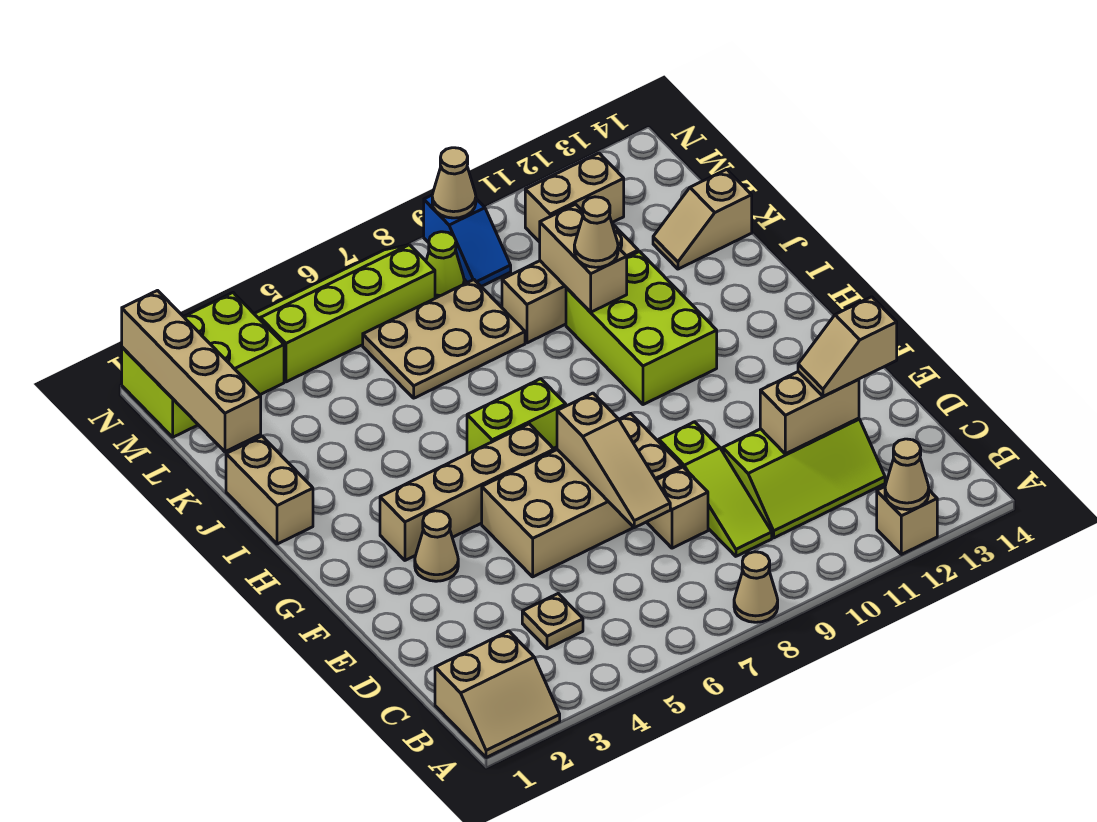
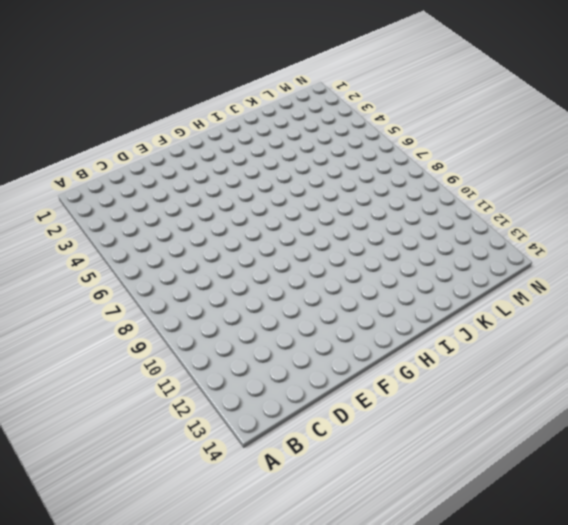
none -> tan slope A1:B2 level 1 top B
none -> tan cone A8 level 1
none -> tan brick A12 level 1

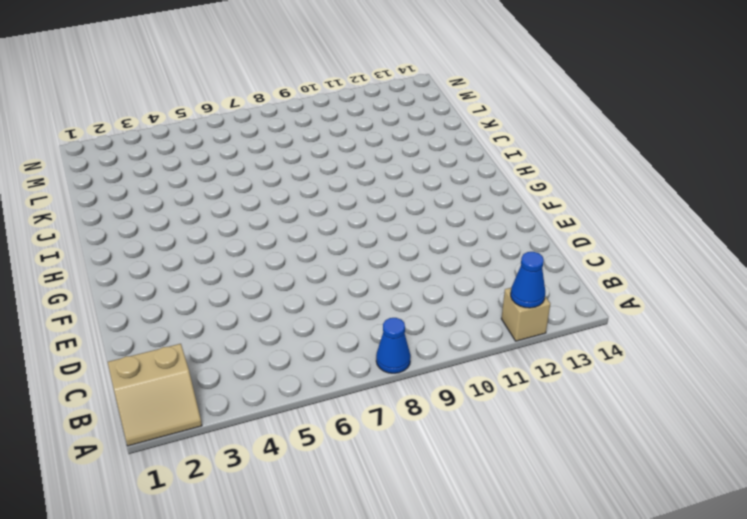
blue cone A8 level 1 -> tan cone A8 level 1
blue cone A12 level 2 -> tan cone A12 level 2
none -> tan plate C4 level 1
none -> lime slope C9:E9 level 1 top E
none -> lime slope C10:D12 level 1 top D

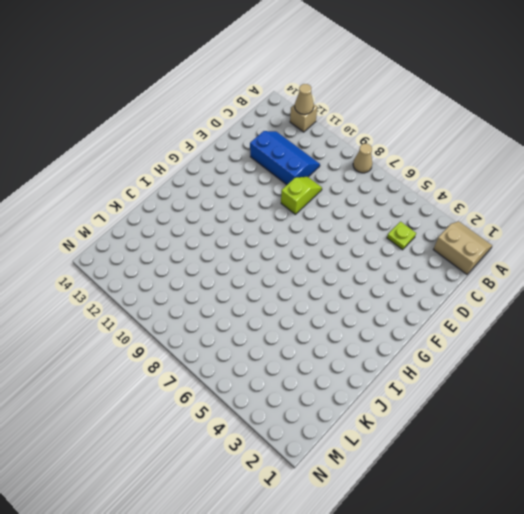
lime plate C4 level 1 -> tan plate C4 level 1
blue slope C10:D12 level 1 top D -> lime slope C10:D12 level 1 top D
lime slope D9:E9 level 1 top E -> lime slope C9:E9 level 1 top E
none -> tan brick D8 level 1
none -> tan brick E5:F8 level 1
none -> tan cone F3 level 1

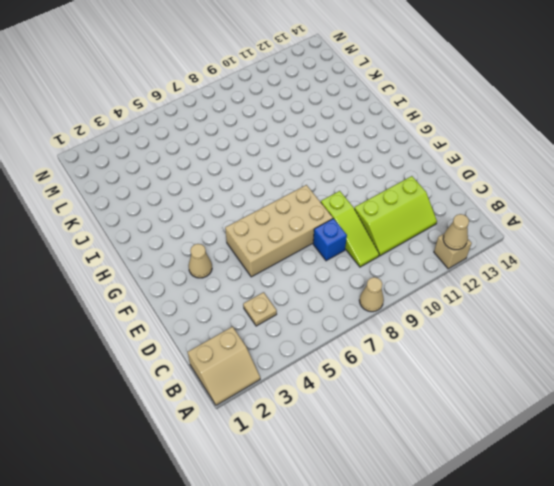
blue brick D8 level 1 -> tan brick D8 level 1
none -> tan brick G3:G6 level 1
none -> lime brick H6:H7 level 1
none -> lime brick H10:J11 level 1

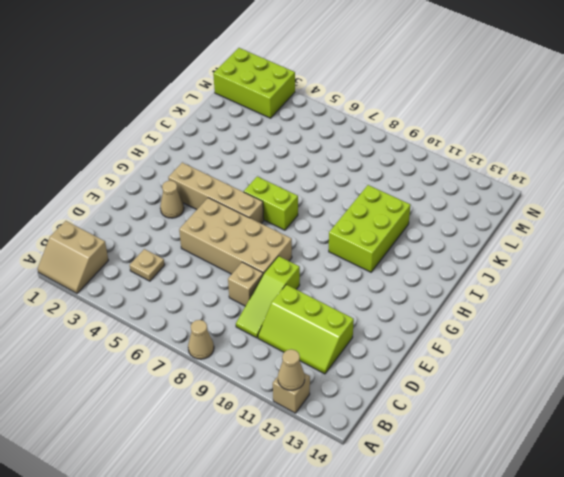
none -> tan brick I1:J1 level 1
none -> tan plate K6:L8 level 1
none -> tan brick K9:K11 level 1

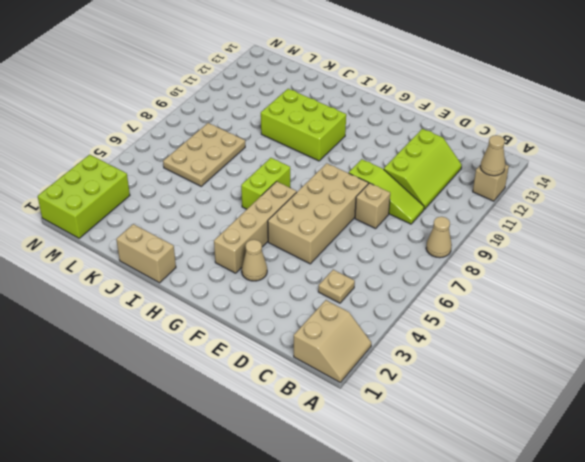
none -> tan brick K9:K11 level 1
none -> tan slope K13:K14 level 1 top 14
none -> lime slope M4:N7 level 1 top M

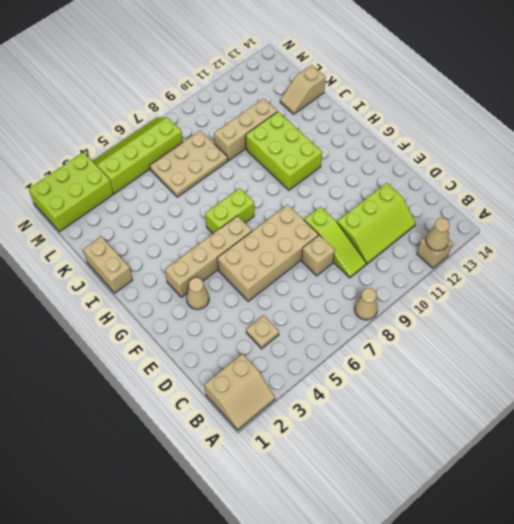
none -> lime cone M8 level 1
none -> blue slope M9:N9 level 1 top N
none -> tan brick M11:M12 level 1

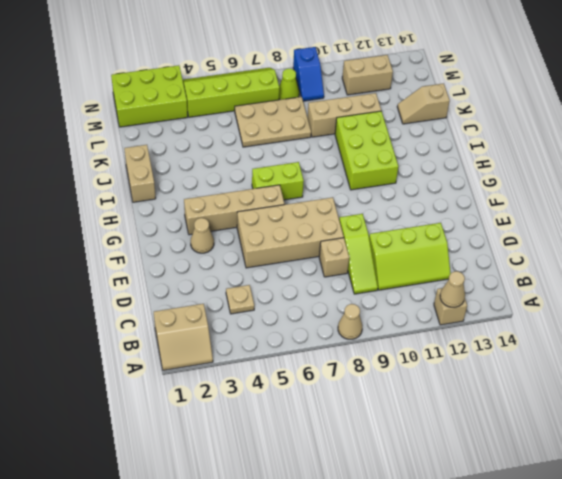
none -> tan slope D7:F7 level 2 top F
none -> tan brick D11:D12 level 2
none -> tan brick J10:K10 level 2

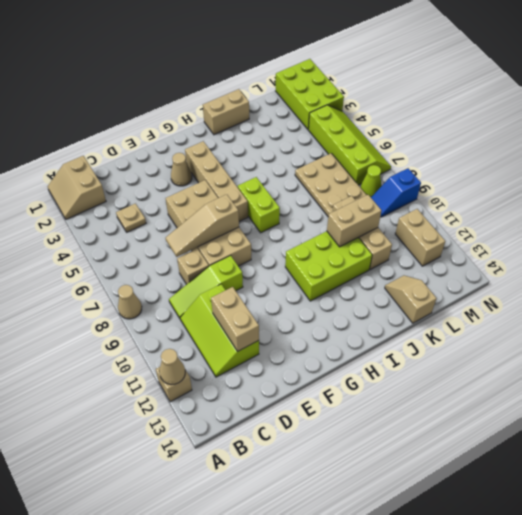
none -> tan brick K1:N1 level 2
none -> tan cone N9 level 2
none -> tan slope D12:D13 level 3 top 13

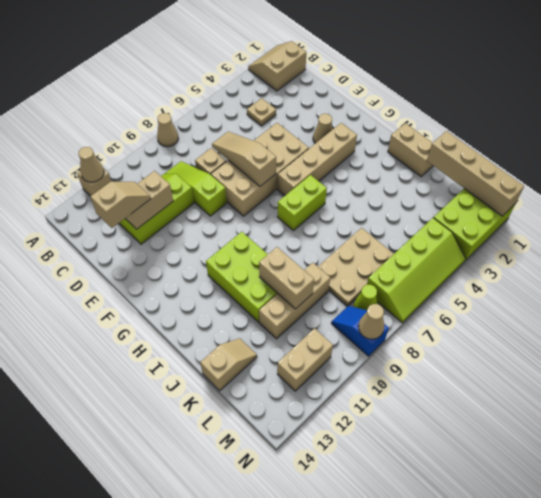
none -> tan cone J10 level 3

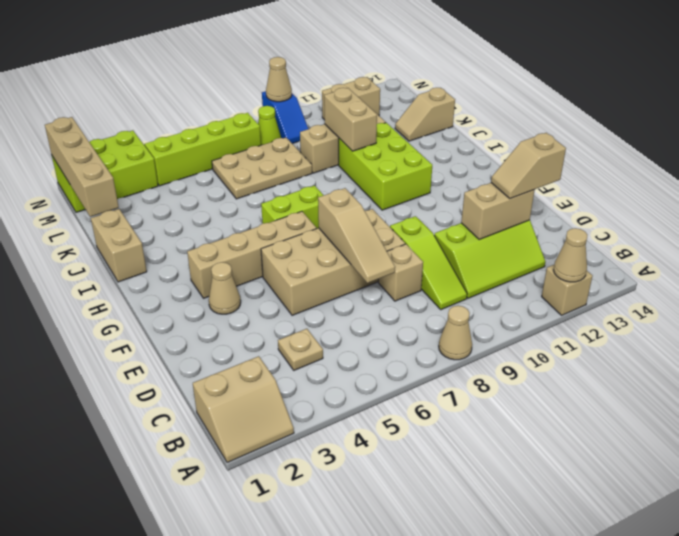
none -> tan cone J10 level 3

